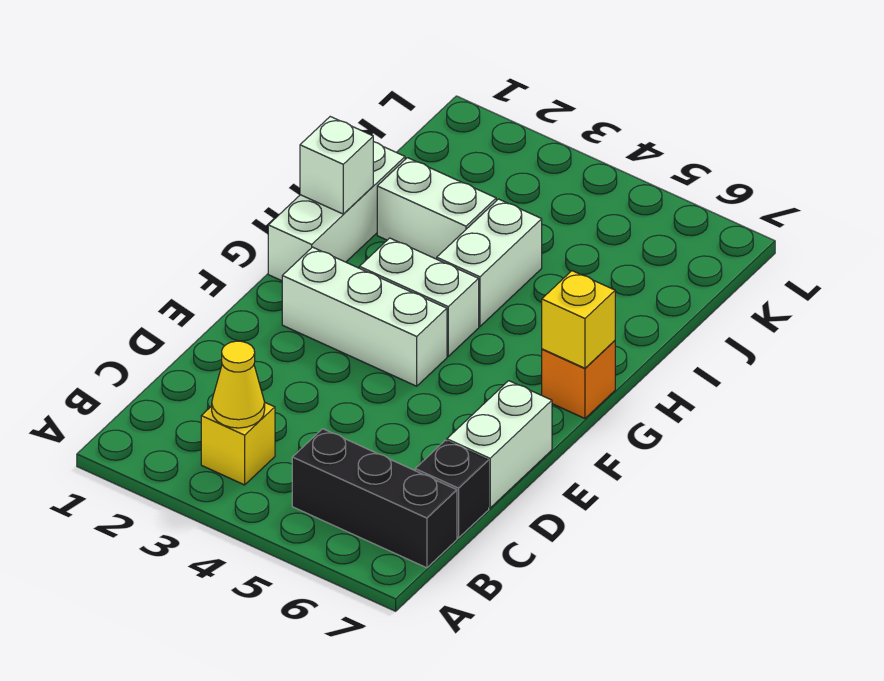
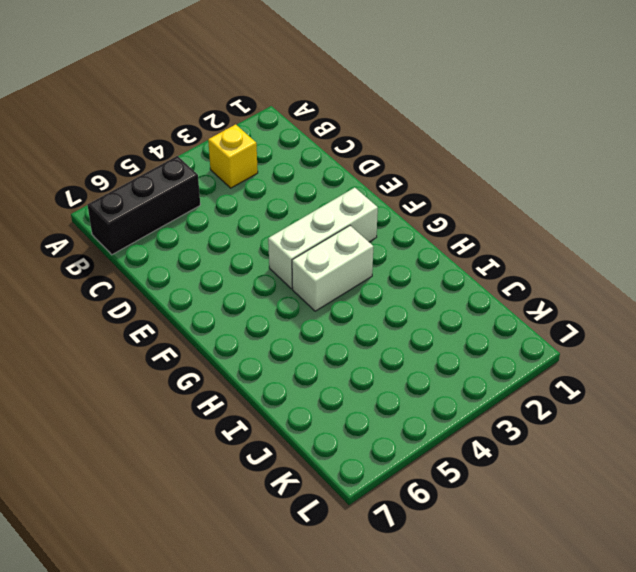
none -> black brick C7 level 1
none -> white brick D7:E7 level 1
none -> white brick G1:I1 level 1

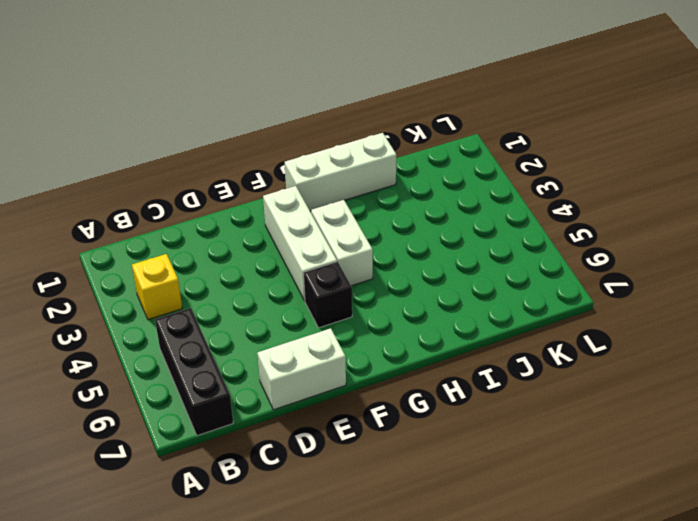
black brick F5 level 1 -> black brick C7 level 1
none -> orange brick G7 level 1
none -> white brick H4:I4 level 1
none -> white brick I2:I3 level 1

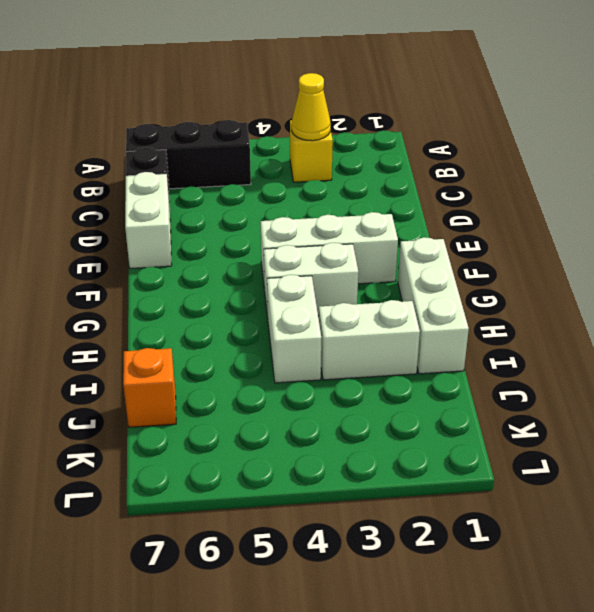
orange brick J7 level 1 -> orange brick G7 level 1
none -> yellow brick G7 level 2
none -> white brick H1 level 2

